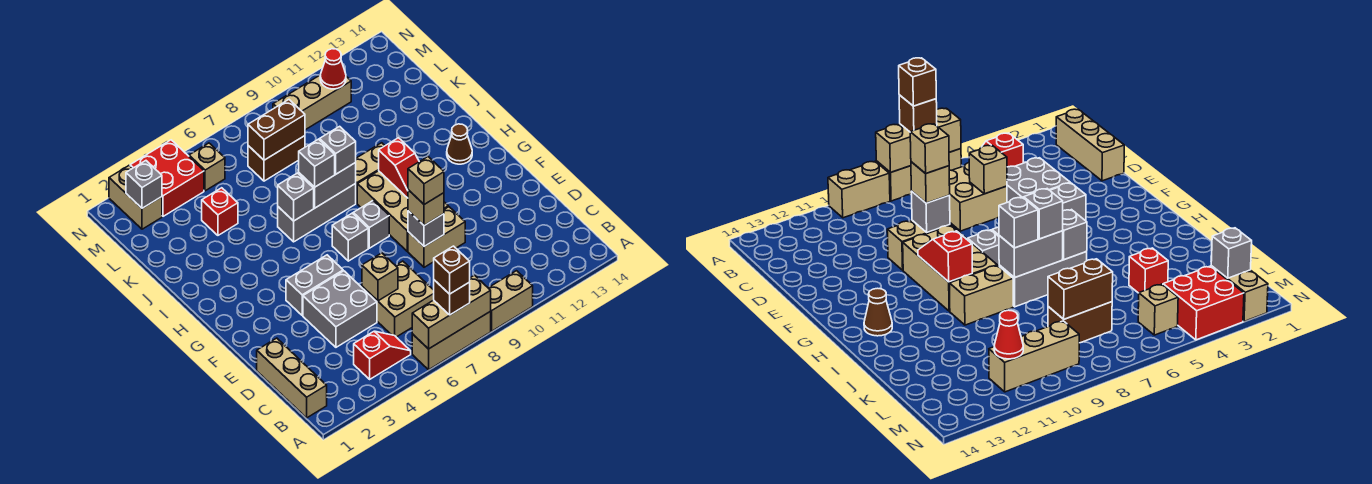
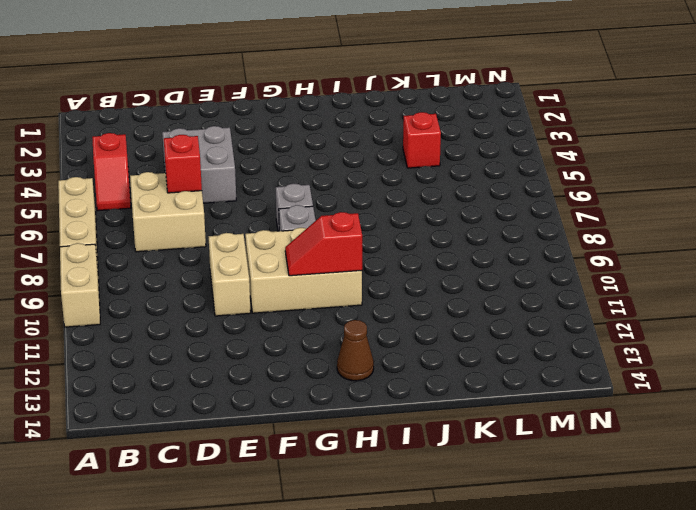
red brick D6 level 2 -> tan brick D6 level 2
none -> tan brick B1:D1 level 1
none -> grey brick F4:F5 level 1
none -> grey brick I6:I8 level 1
none -> tan brick I9:I10 level 1

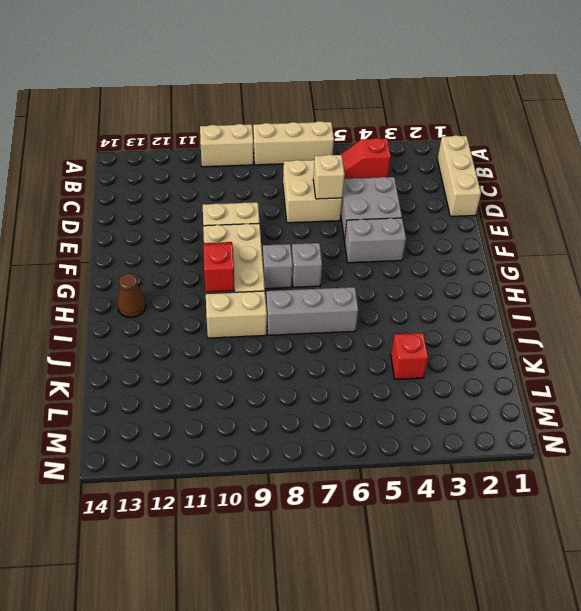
none -> brown brick L7:L8 level 1
none -> tan brick M2:N2 level 1
none -> red brick M3:N4 level 1
none -> tan brick M5 level 1

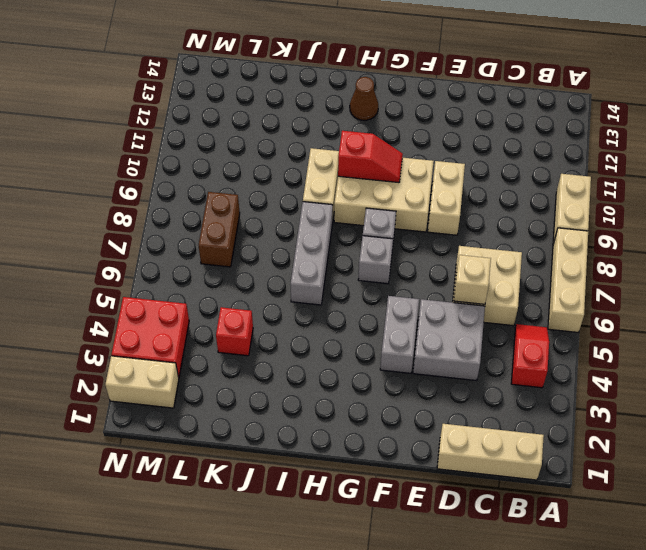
none -> tan brick M5 level 1
none -> tan brick M9:M11 level 1
none -> tan brick A6:A8 level 2
none -> grey brick E9 level 2

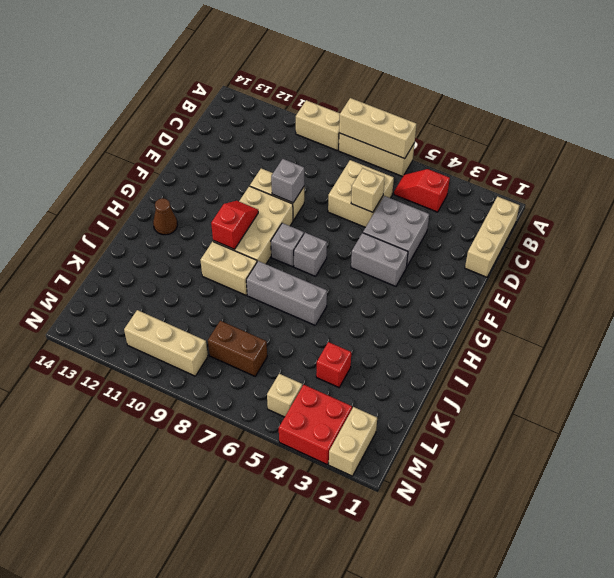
none -> grey brick I6 level 2
none -> grey brick I7:I8 level 2
none -> brown brick L7:L8 level 2
none -> grey brick M2 level 2

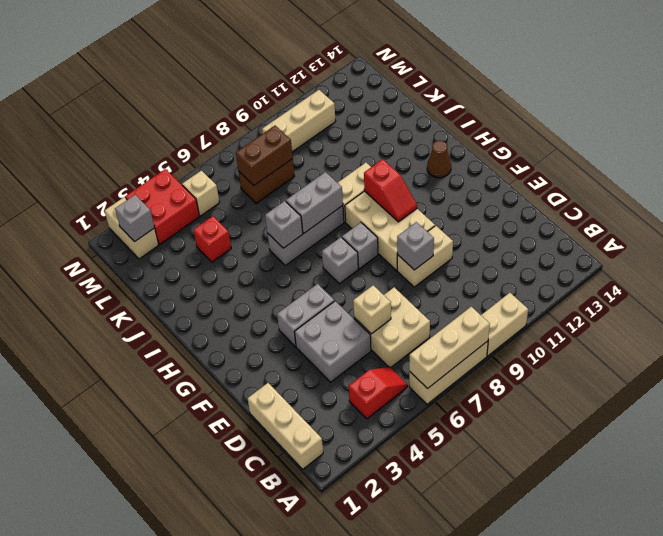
none -> red cone M11 level 2
none -> brown brick A7 level 3
none -> tan brick E9 level 3
none -> grey brick I7 level 3

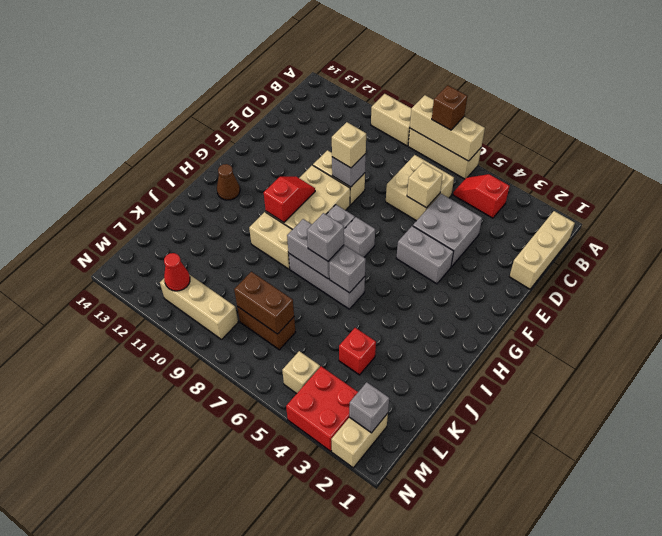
none -> grey brick I8 level 3
none -> brown brick A7 level 4
none -> tan brick E9 level 4

